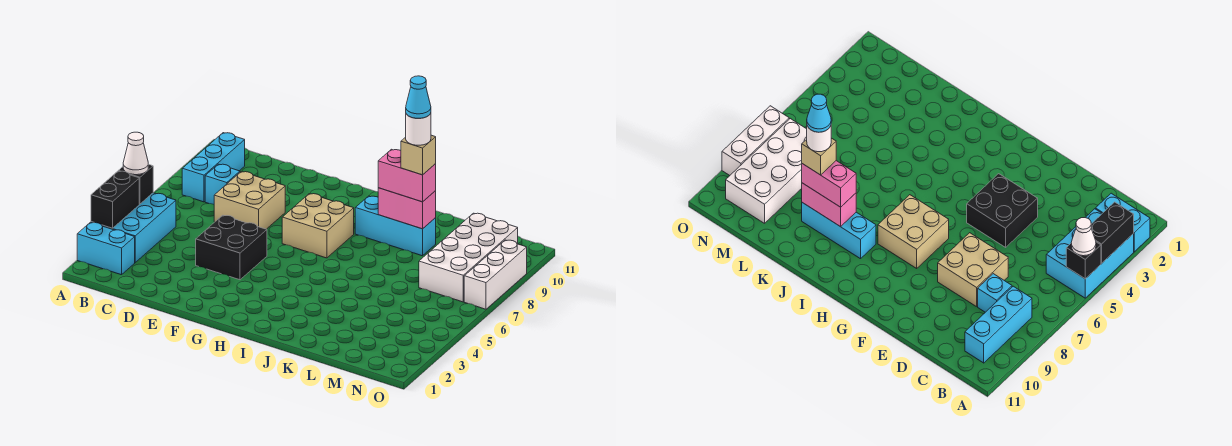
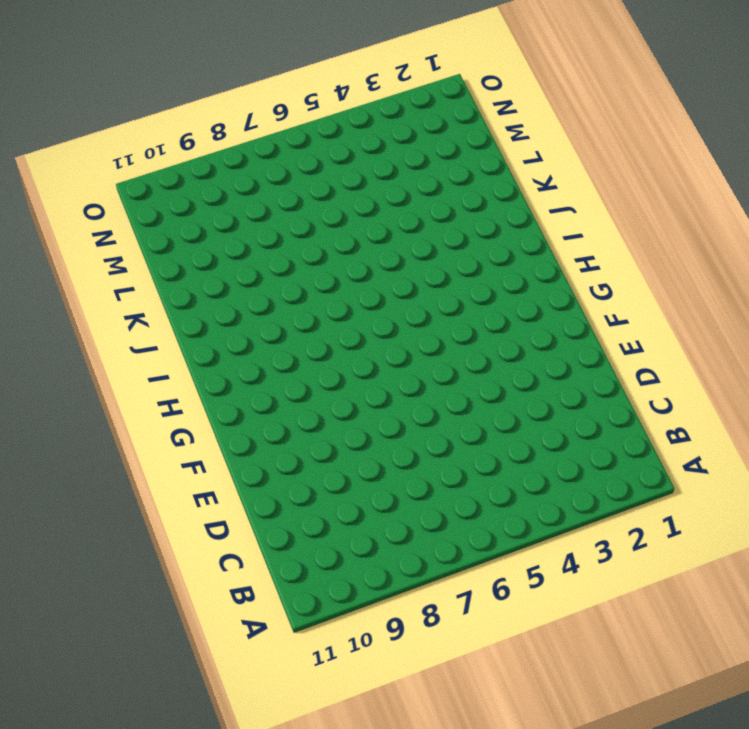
none -> cyan brick A2:B2 level 1
none -> cyan brick A3:B5 level 1
none -> cyan brick B8:B10 level 1

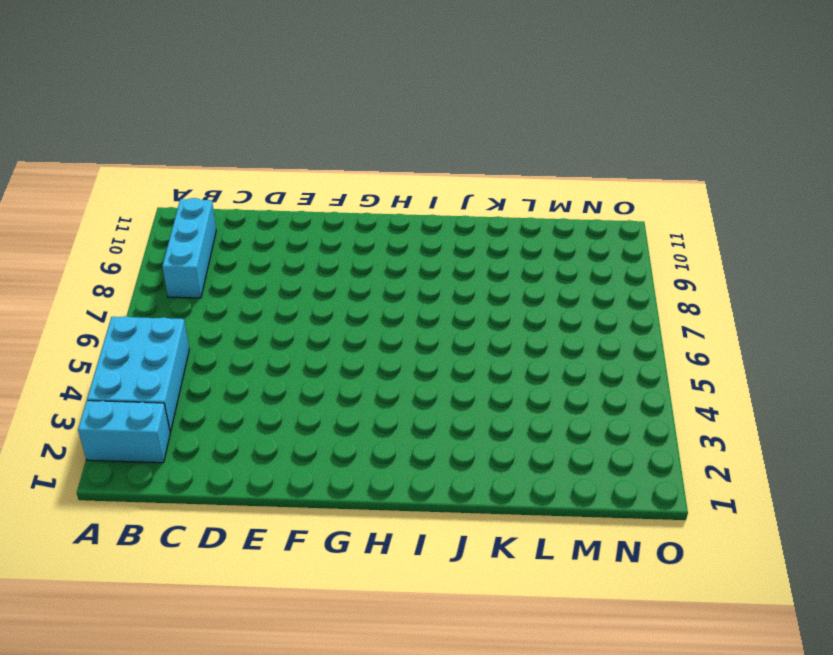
none -> cyan brick C8 level 1
none -> tan brick D7:E8 level 1
none -> black brick E4:F5 level 1

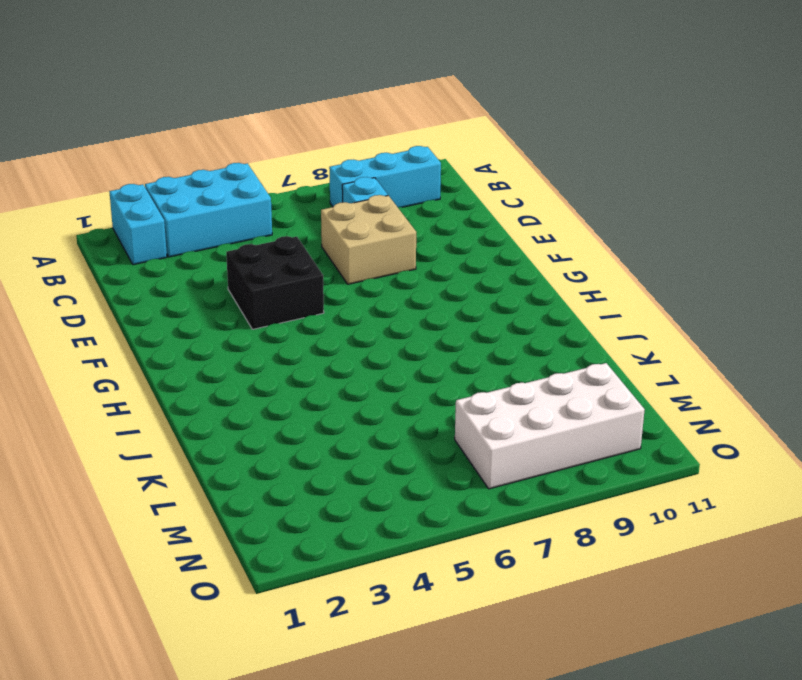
none -> tan brick G7:H8 level 1
none -> cyan brick I9:K9 level 1
none -> white brick O7:O9 level 1

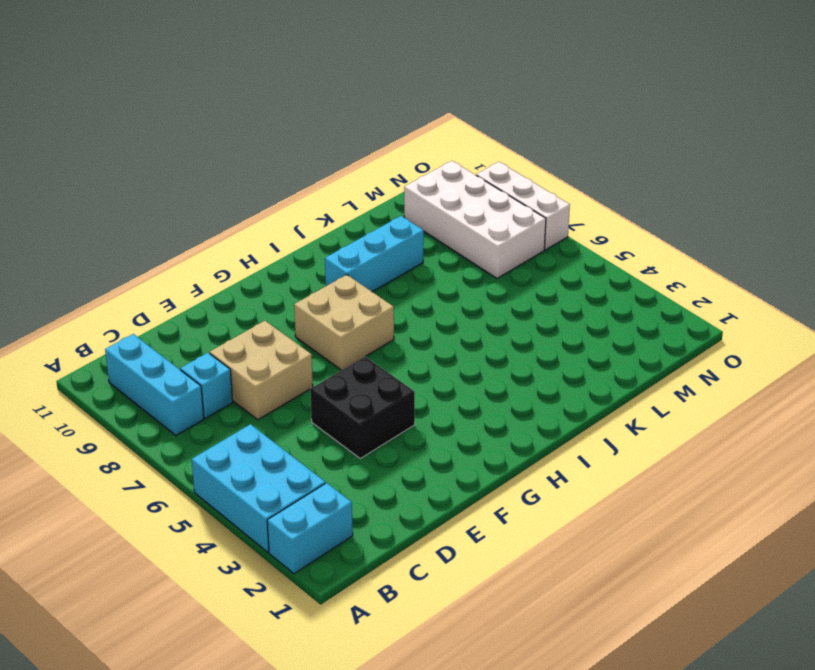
none -> black brick A3:A4 level 2
none -> black brick A5 level 2
none -> pink brick J9:K9 level 2

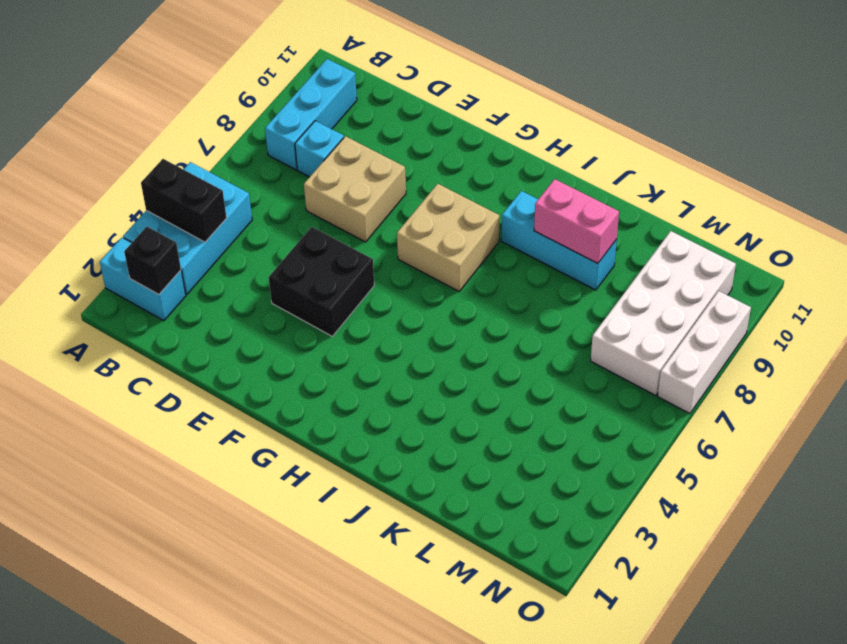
black brick A4:B4 level 2 -> black brick A3:A4 level 2
black brick B2 level 2 -> black brick A5 level 2
none -> white cone A5 level 3
none -> pink brick J9:K9 level 3
none -> tan brick K9 level 4

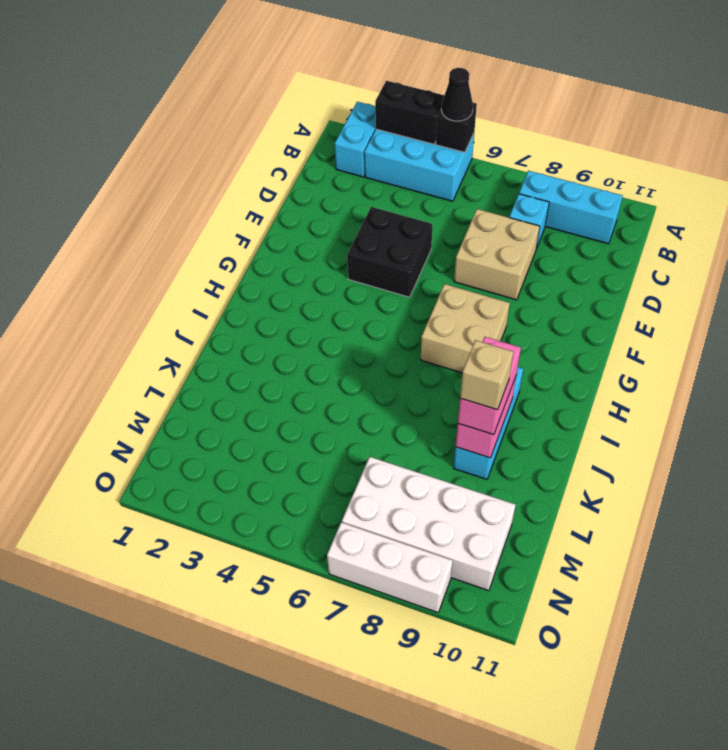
black cone A5 level 3 -> white cone A5 level 3
none -> white round brick K9 level 5
none -> cyan cone K9 level 6

